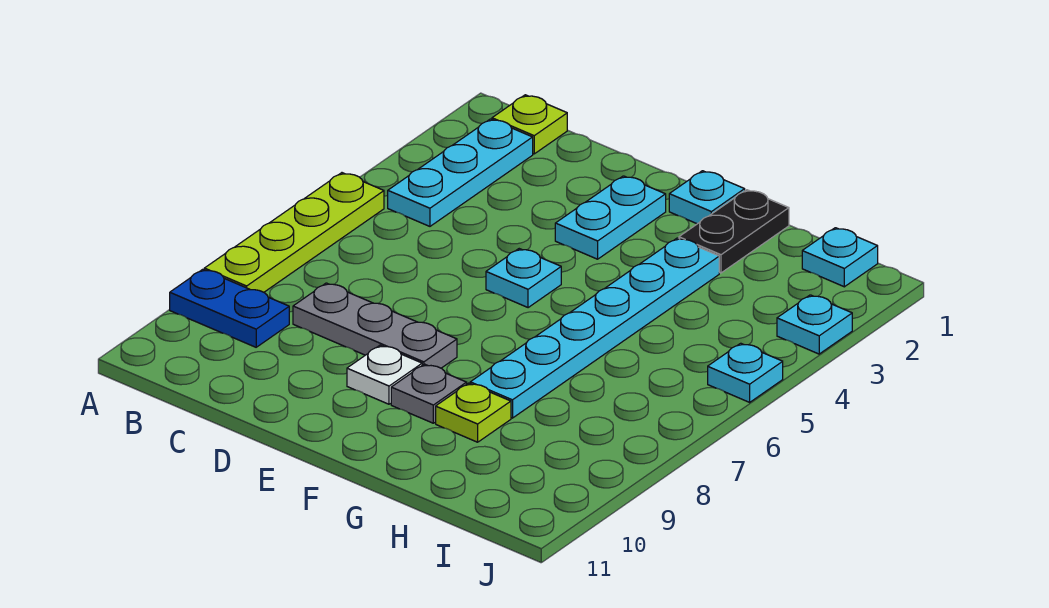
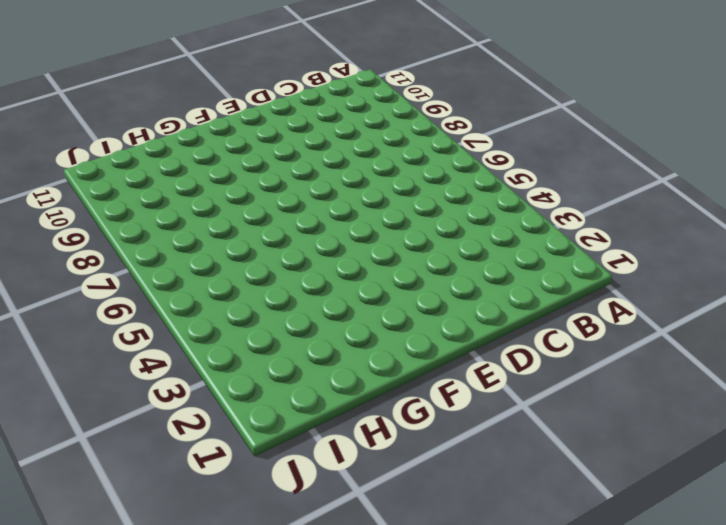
none -> lime plate A5:A8 level 1
none -> blue plate A9:B9 level 1
none -> lime plate B1 level 1

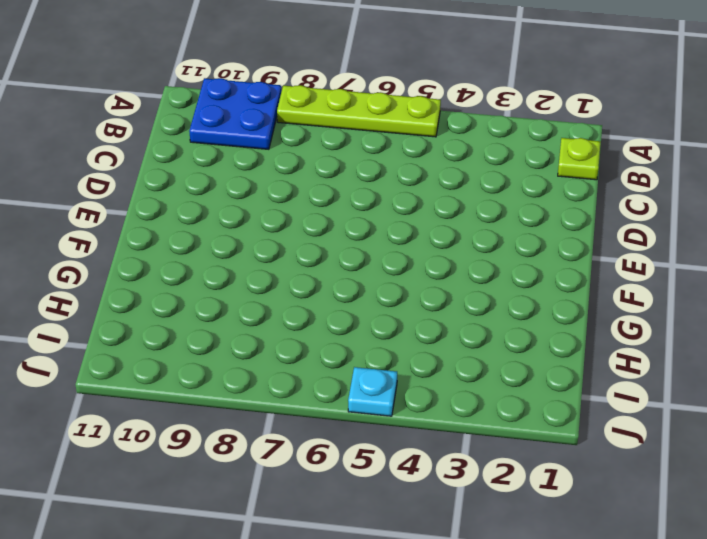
blue plate A9:B10 level 1 -> blue plate A9:B9 level 1
none -> cyan plate B2:B4 level 1
none -> grey plate C8:E8 level 1
none -> cyan plate E2:E3 level 1

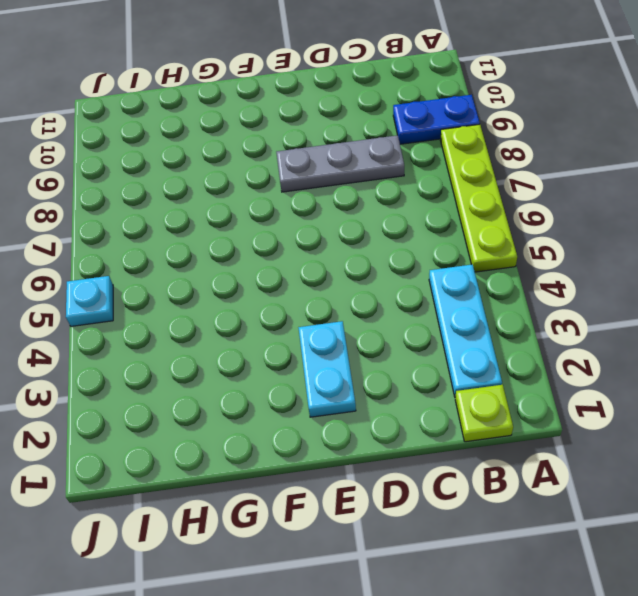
none -> cyan plate E5 level 1
none -> white plate E9 level 1
none -> cyan plate F1 level 1

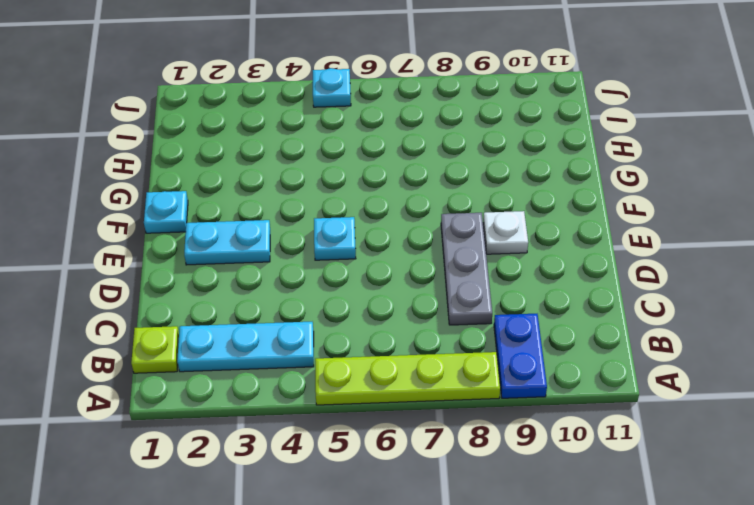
none -> grey plate F9 level 1
none -> black plate G1:G2 level 1
none -> cyan plate G3:G8 level 1

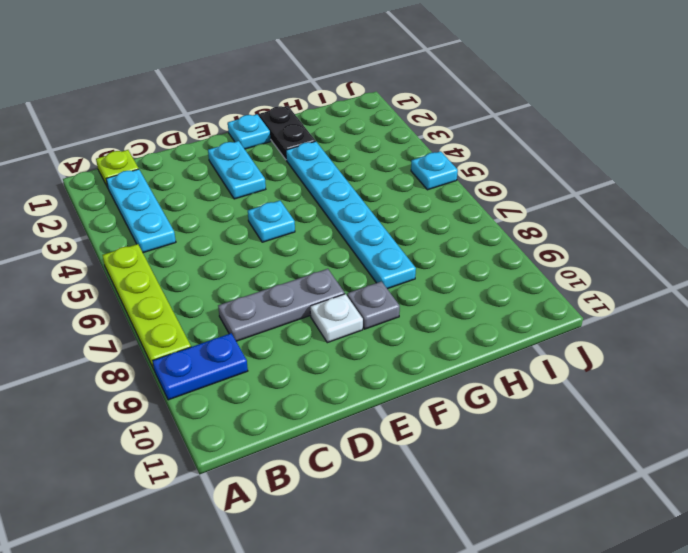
none -> lime plate G9 level 1
none -> cyan plate I1 level 1
none -> cyan plate J3 level 1

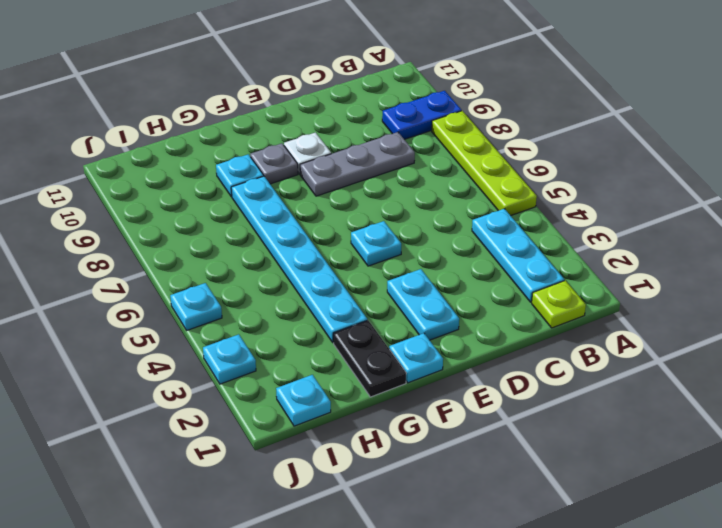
cyan plate G9 level 1 -> lime plate G9 level 1

